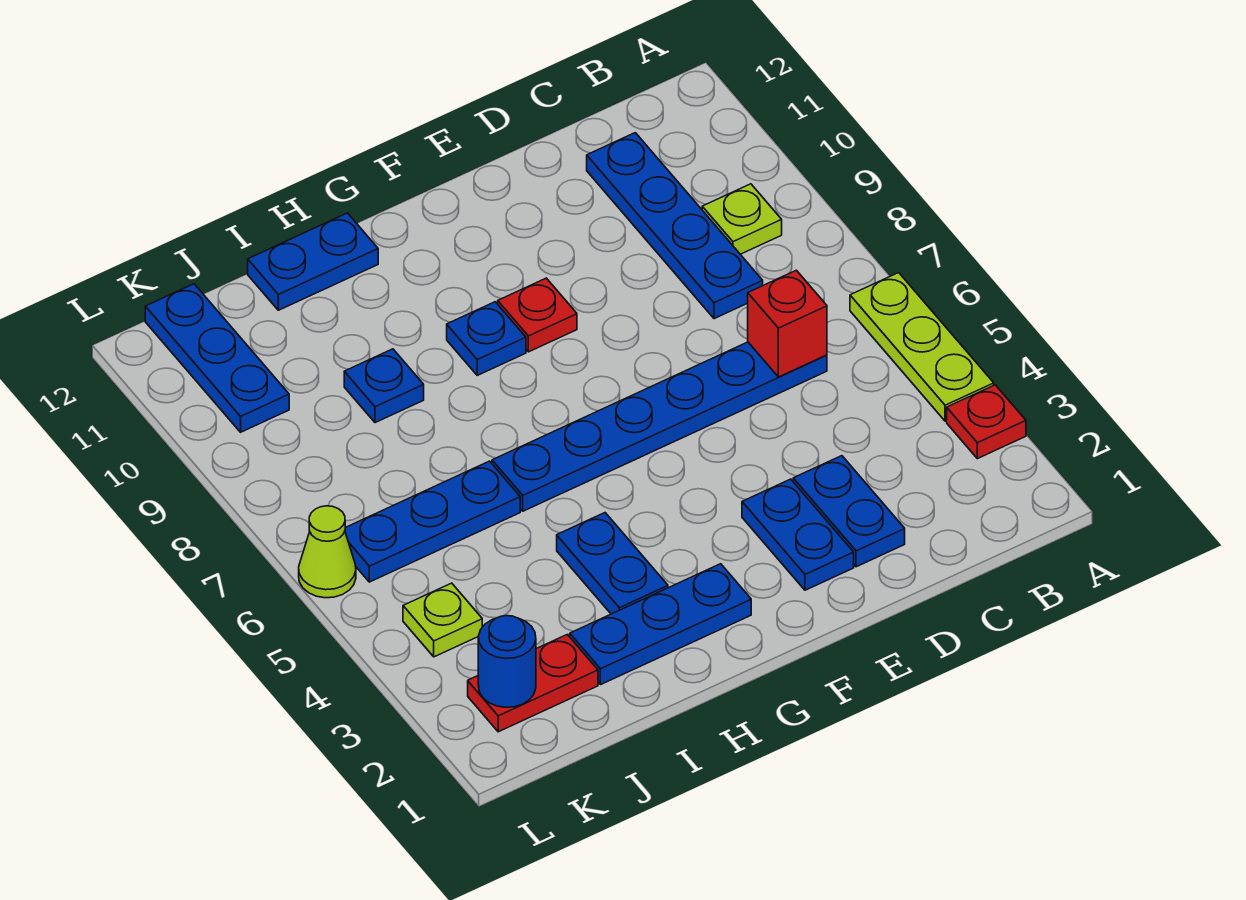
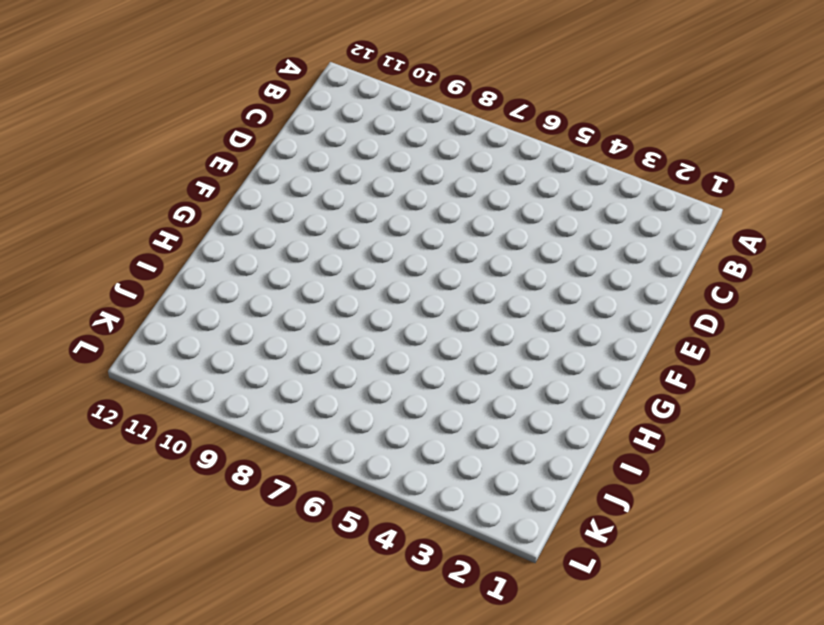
none -> red plate A3 level 1
none -> lime plate A4:A6 level 1
none -> lime plate B9 level 1

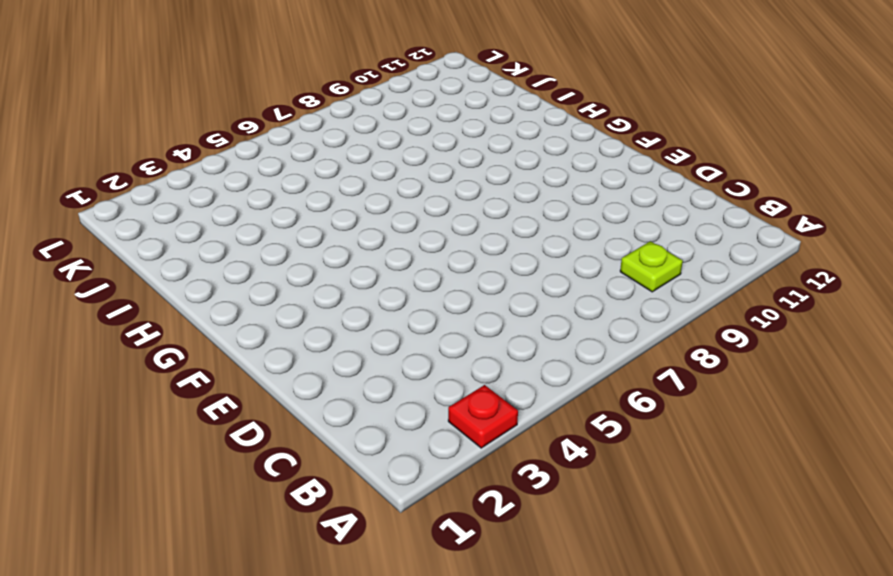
none -> lime plate A4:A6 level 1
none -> blue plate C6:H6 level 1
none -> blue plate C8:C11 level 1

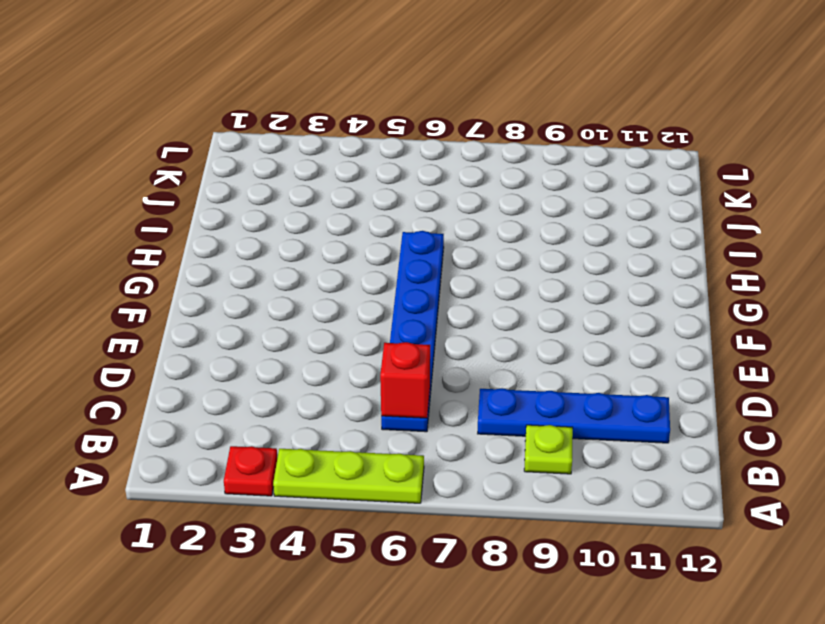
none -> blue plate D2:D3 level 1
none -> blue plate E2:E3 level 1
none -> red plate F9 level 1

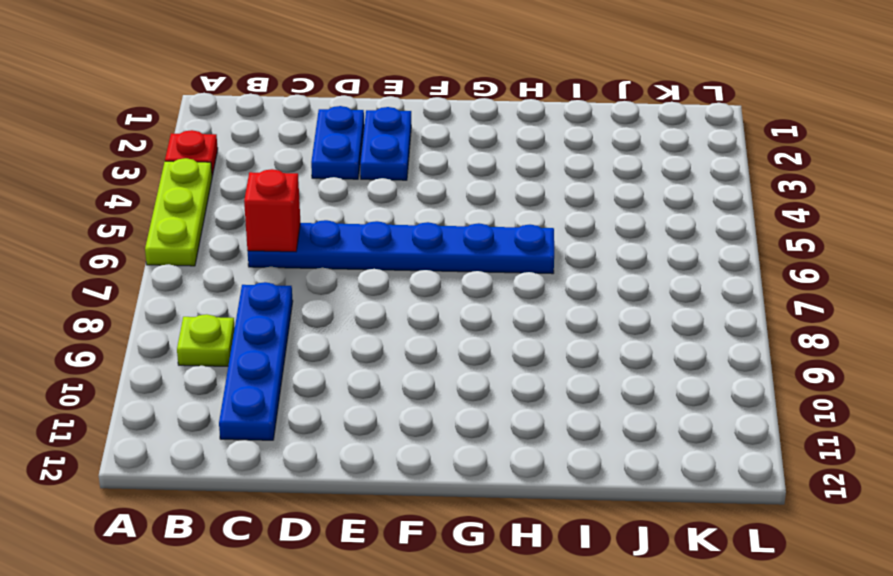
none -> red plate F9 level 1
none -> blue plate G2:I2 level 1
none -> blue plate G9 level 1

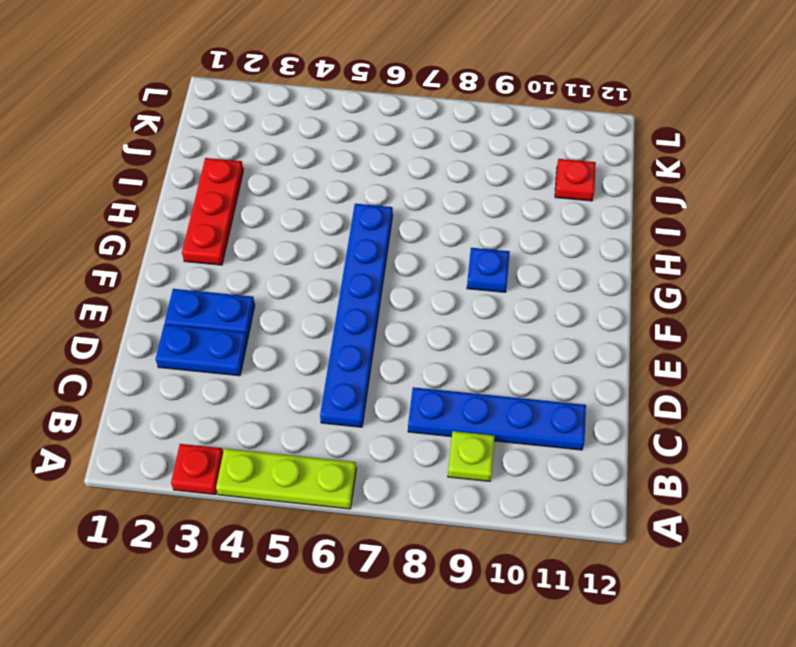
red plate G2:I2 level 1 -> blue plate G2:I2 level 1
red plate J11 level 1 -> red plate F9 level 1
none -> blue plate H3:H4 level 1
none -> blue plate H12:I12 level 1
none -> blue plate I6:K6 level 1

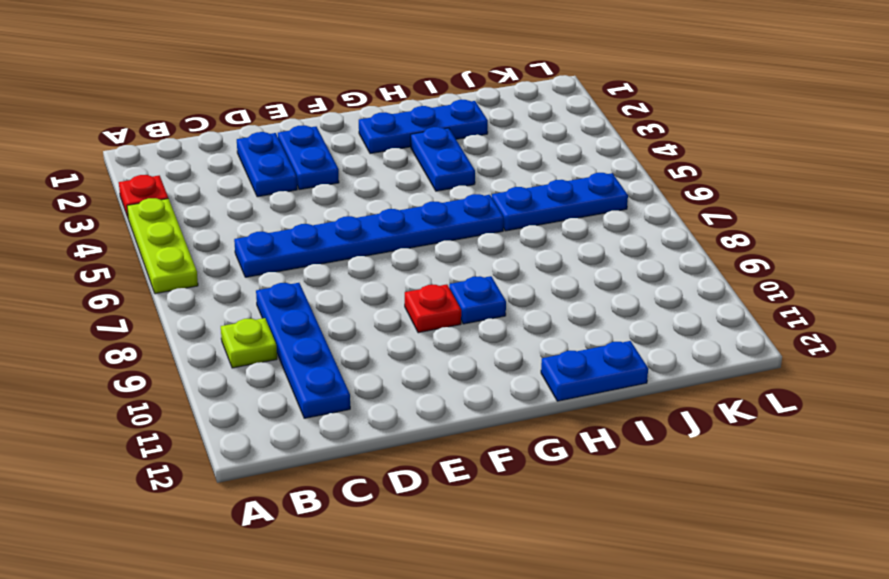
none -> blue plate I9 level 1
none -> red plate J2:K2 level 1
none -> lime plate K4 level 1

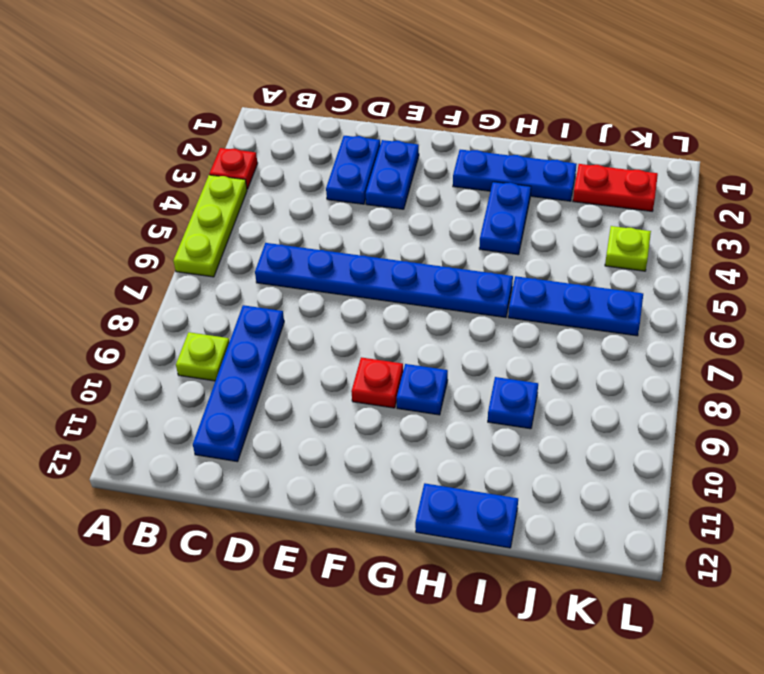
none -> blue plate K10:K12 level 1
none -> lime cone L6 level 1
none -> red brick C6 level 2

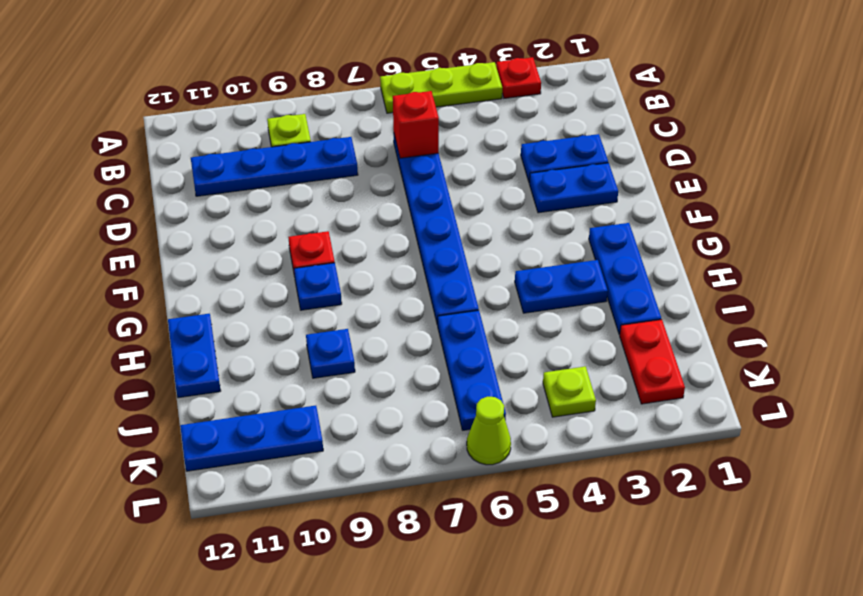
none -> blue round brick K2 level 2

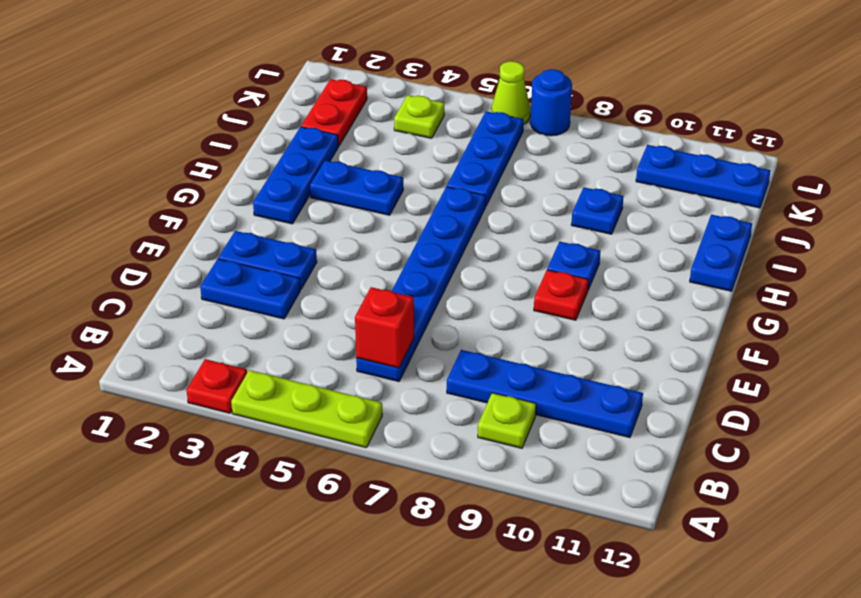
blue round brick L7 level 1 -> blue round brick K2 level 2

